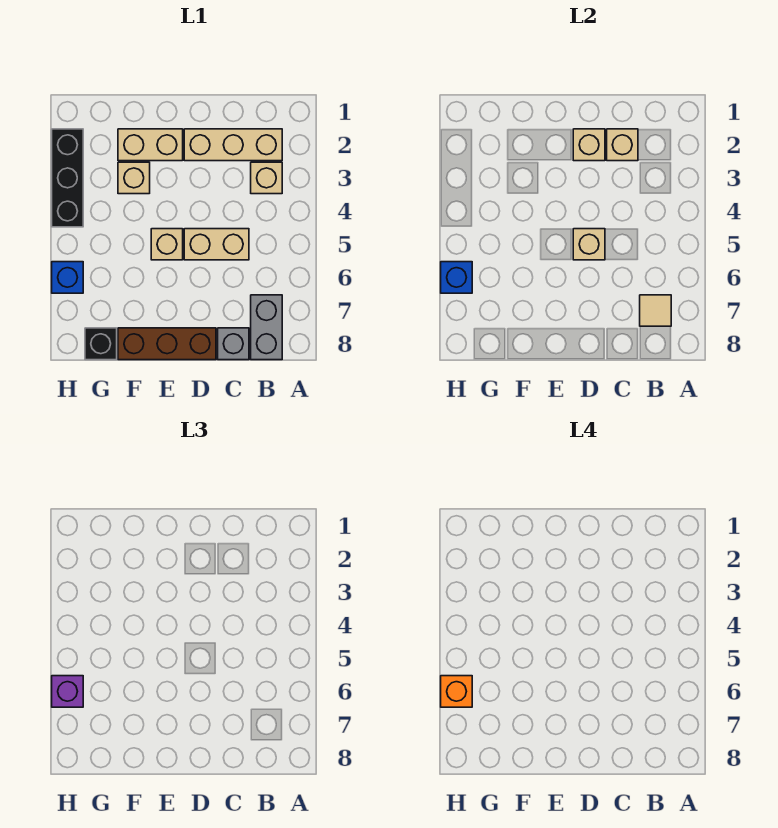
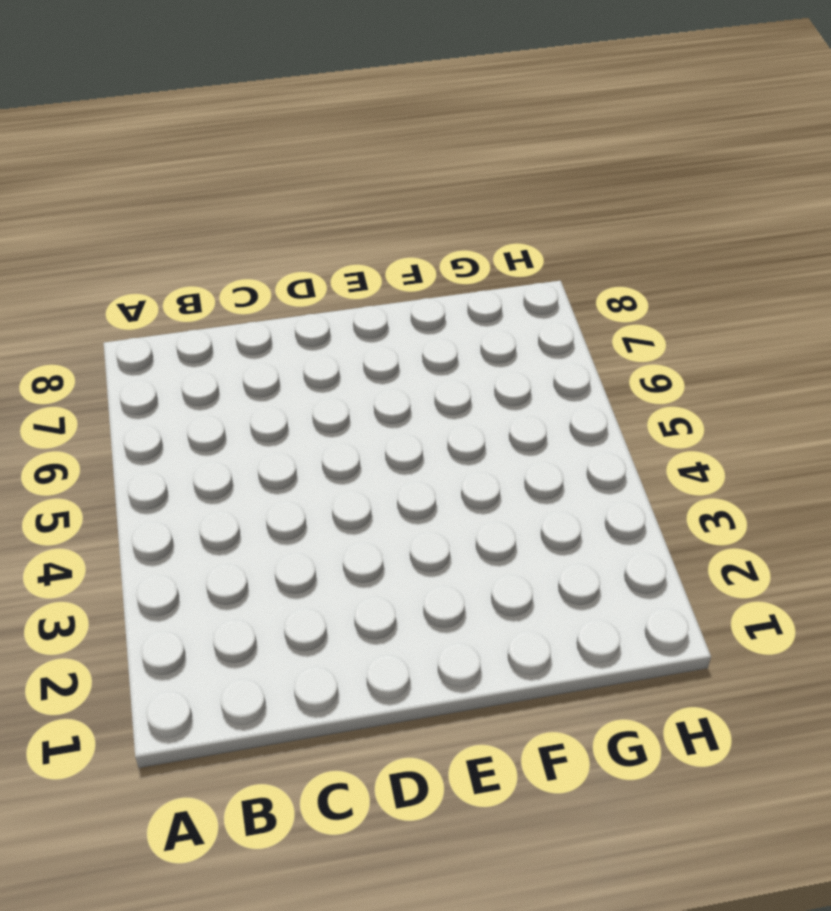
none -> tan brick B2:D2 level 1
none -> tan brick B3 level 1
none -> grey brick B7:B8 level 1

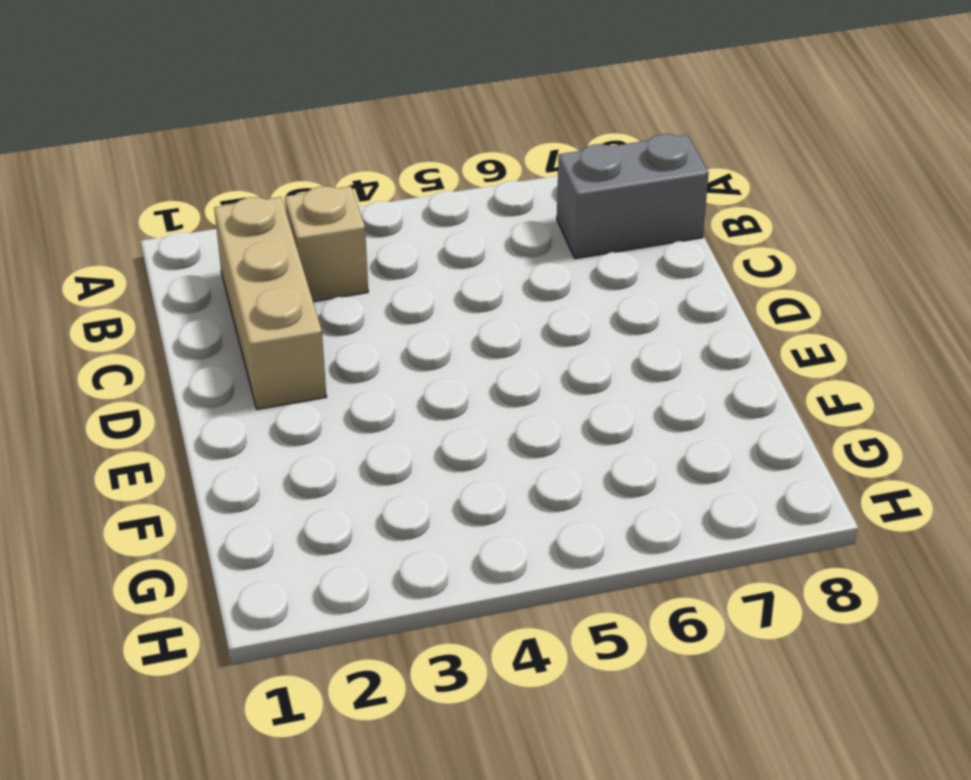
none -> tan brick C5:D5 level 1
none -> grey brick C8 level 1
none -> brown brick D8:F8 level 1

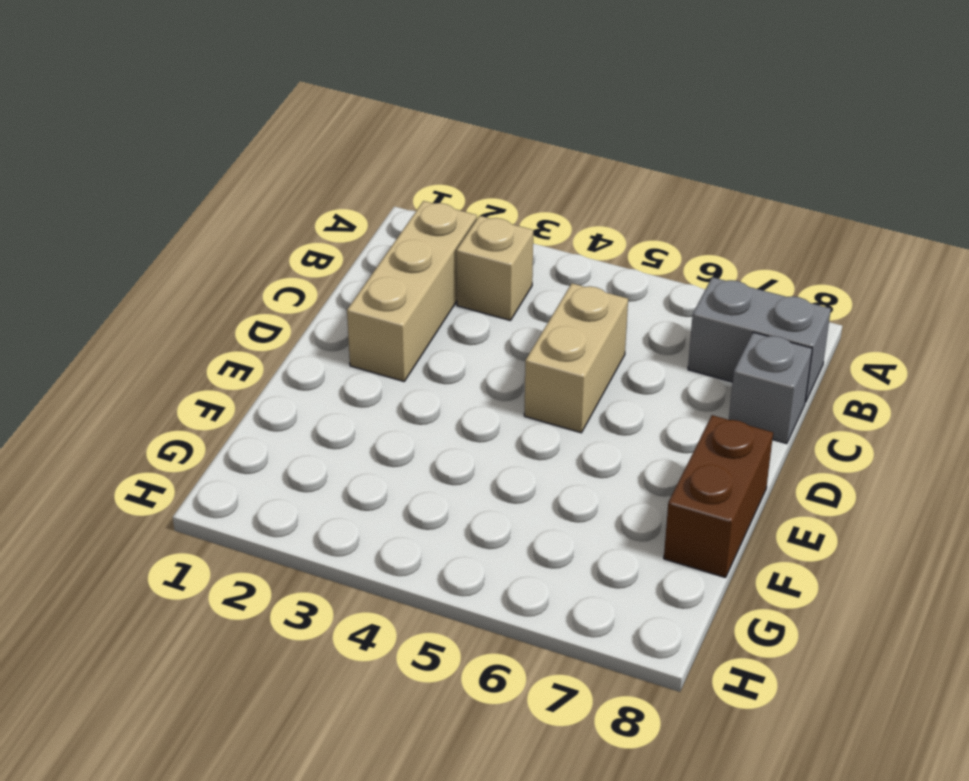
brown brick E8:F8 level 1 -> brown brick D8:F8 level 1
none -> tan brick E2:F2 level 1
none -> tan brick E5 level 1
none -> tan brick F3 level 1

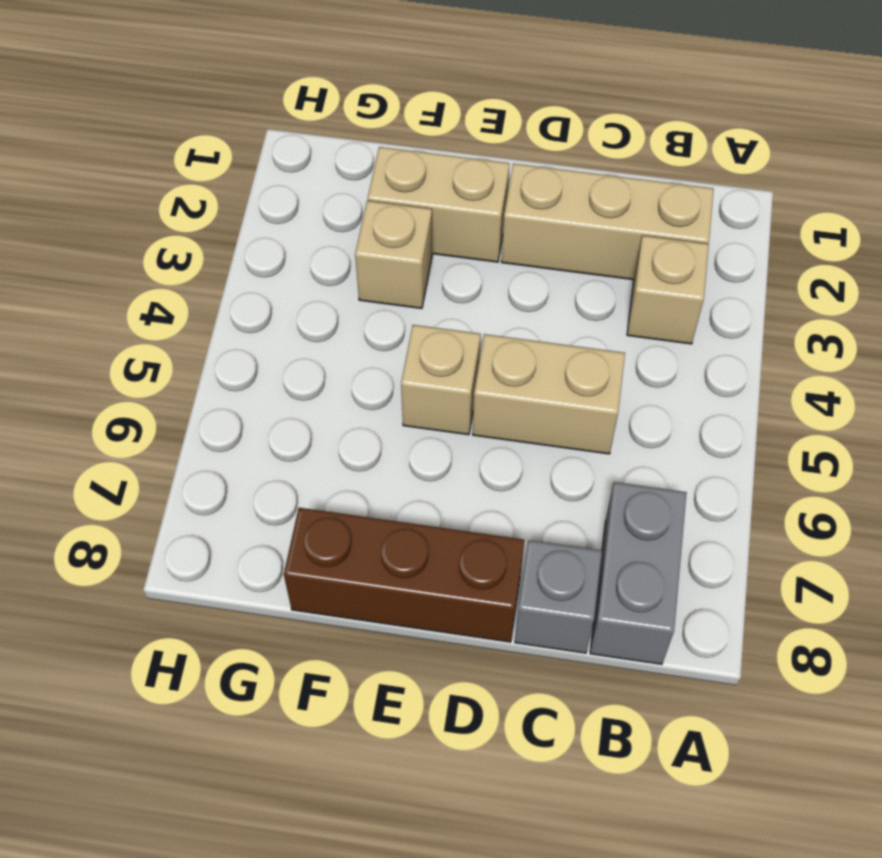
none -> black brick G8 level 1
none -> black brick H2:H4 level 1
none -> blue brick H6 level 1

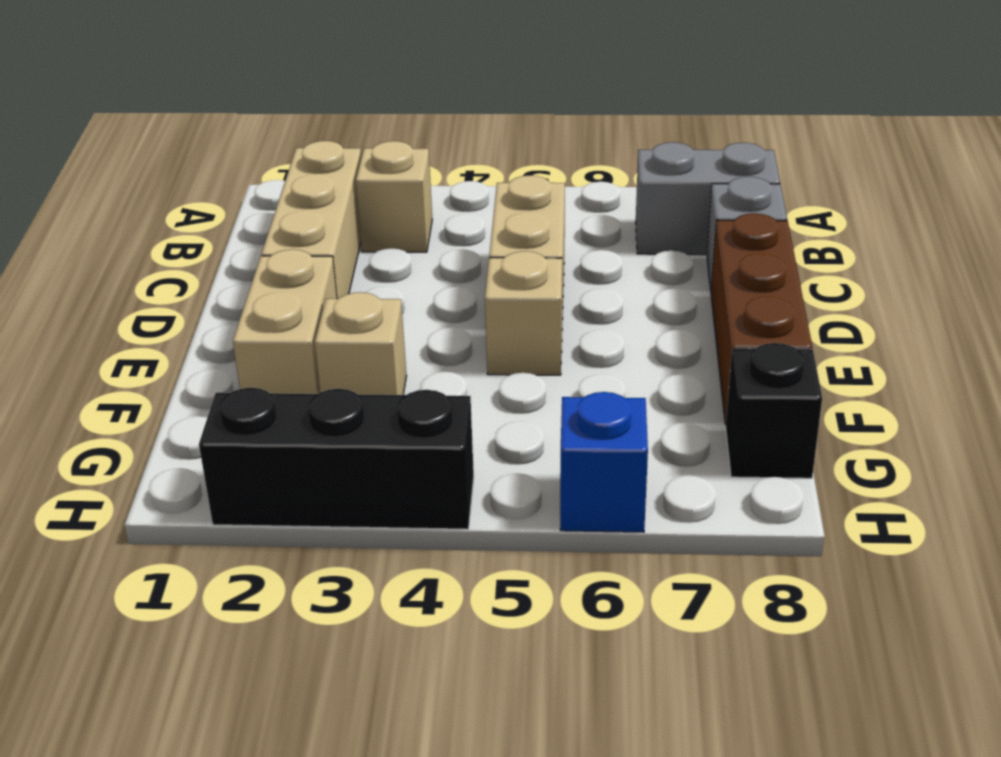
none -> tan tile B7 level 2
none -> tan brick C2 level 2
none -> tan brick D2 level 2

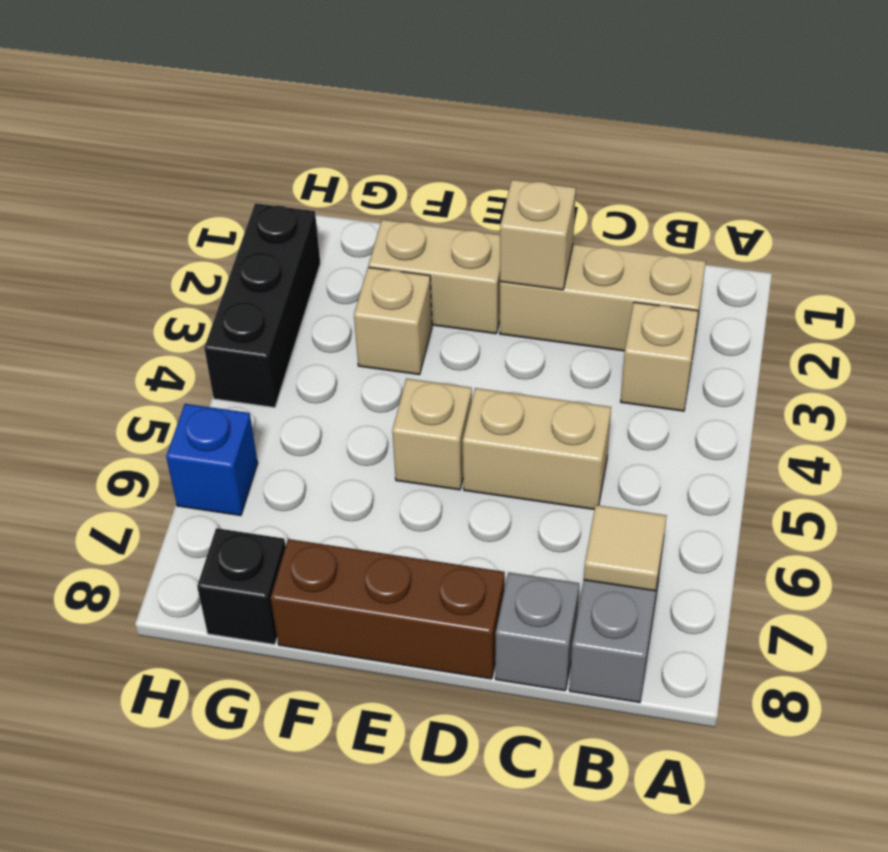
none -> tan brick C2 level 2
none -> tan brick D5 level 2
none -> blue brick H6 level 2

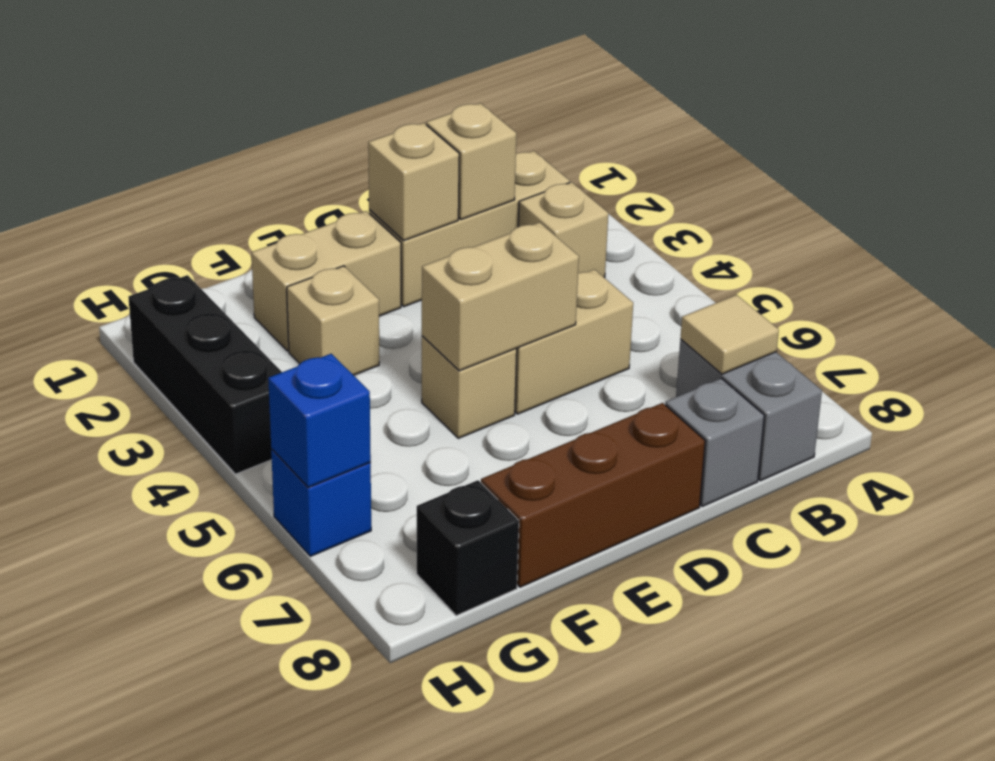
tan brick D5:E5 level 2 -> tan brick D5 level 2
none -> purple brick H6 level 3
none -> orange brick H6 level 4

